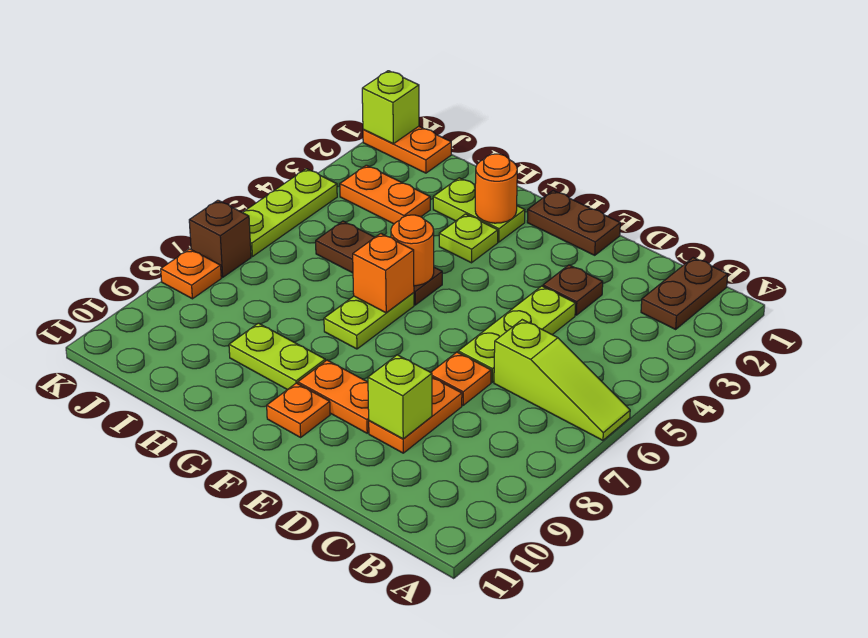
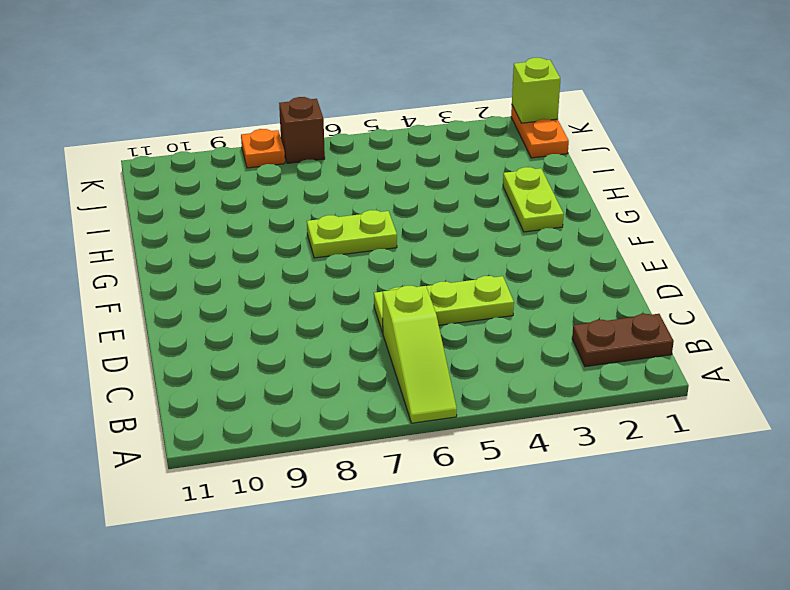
none -> brown plate D3 level 1
none -> orange plate D7 level 1
none -> orange plate D8:D9 level 1

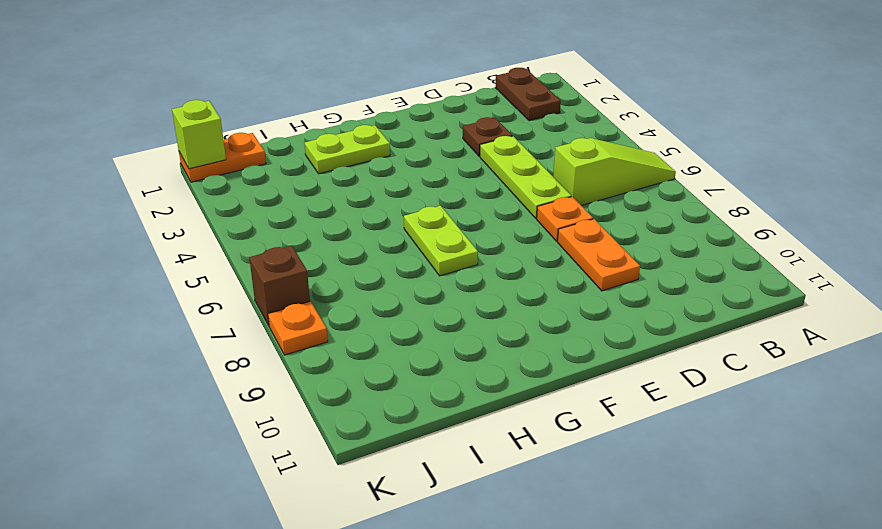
none -> brown plate E1:F1 level 1
none -> orange plate E9:F9 level 1
none -> orange plate F10 level 1

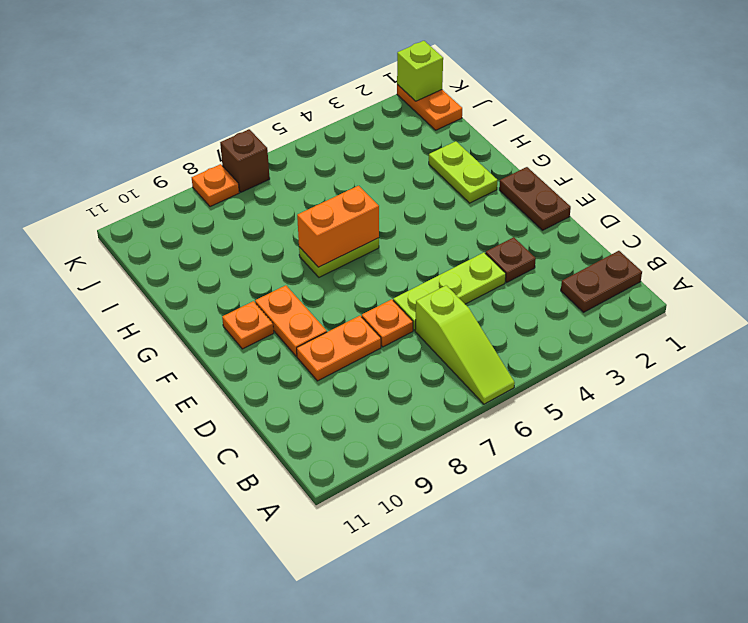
orange brick G6:G7 level 2 -> orange brick G6 level 2
none -> lime plate G3 level 1
none -> brown plate G5:I5 level 1
none -> lime plate G9:H9 level 1

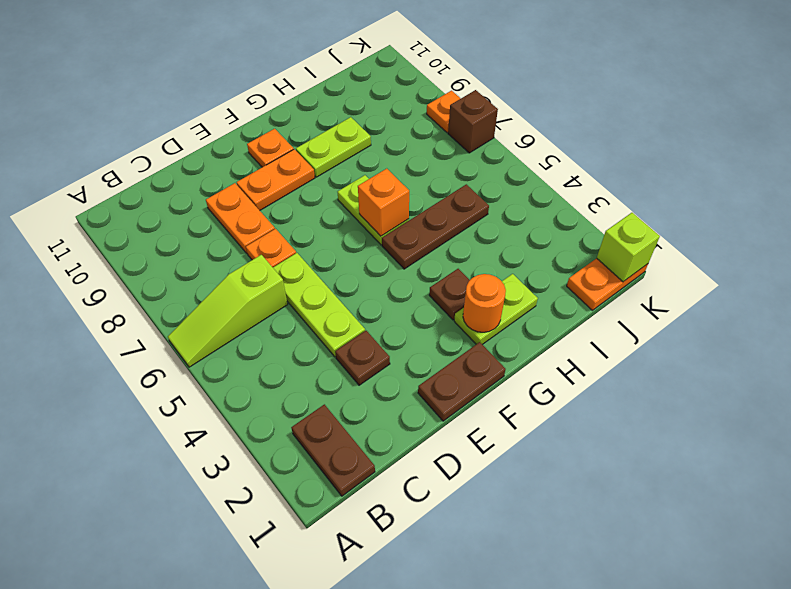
brown plate G3 level 1 -> lime plate G3 level 1
none -> orange plate I3:J3 level 1
none -> lime plate K4:K6 level 1
none -> lime brick D9 level 2

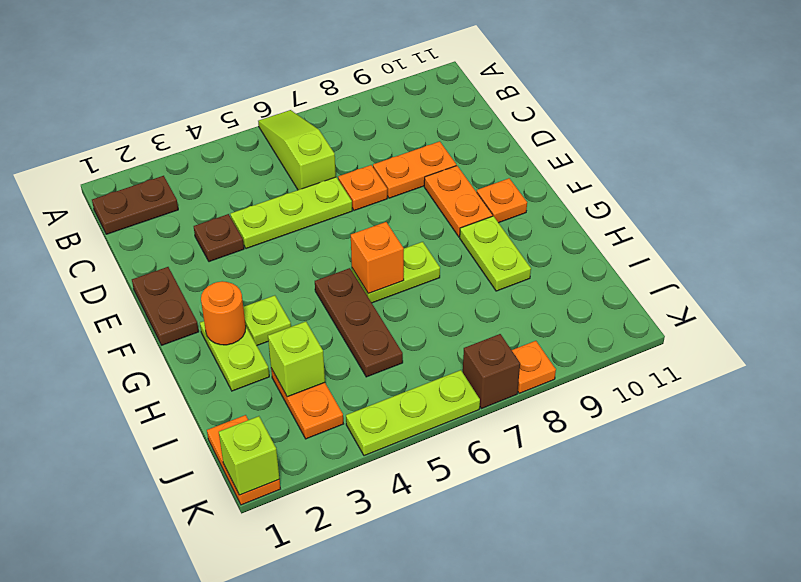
lime brick I3 level 2 -> lime brick D9 level 2
none -> orange round brick G5 level 2

